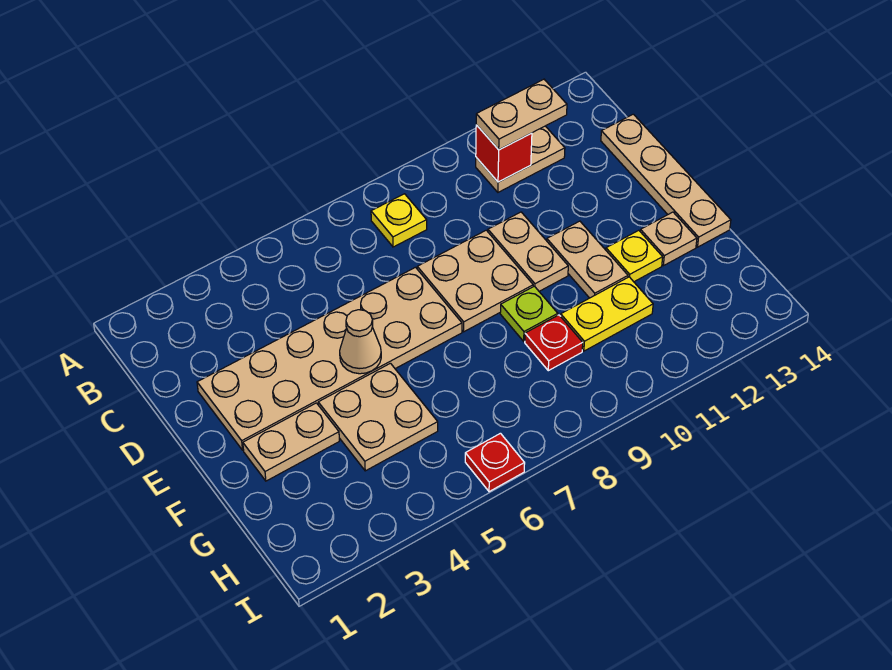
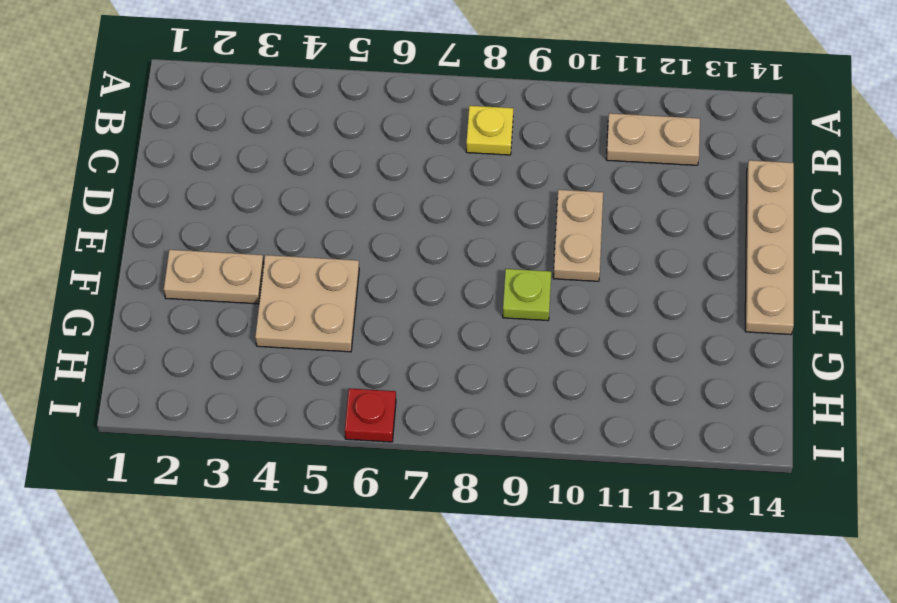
none -> tan plate D2:E7 level 1
none -> tan plate D8:E9 level 1
none -> tan plate E11:F11 level 1

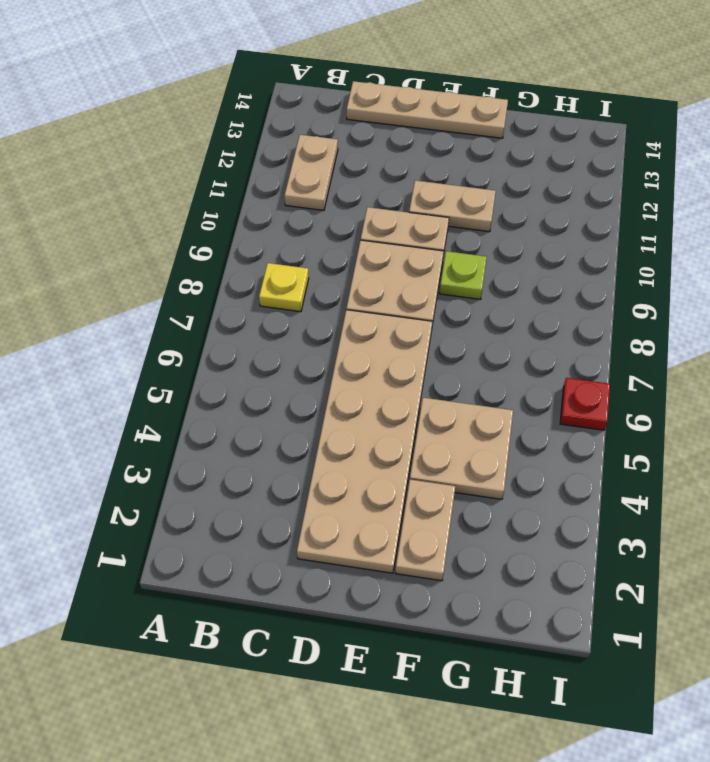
none -> yellow plate F12 level 1
none -> tan plate F13 level 1
none -> red plate G9 level 1

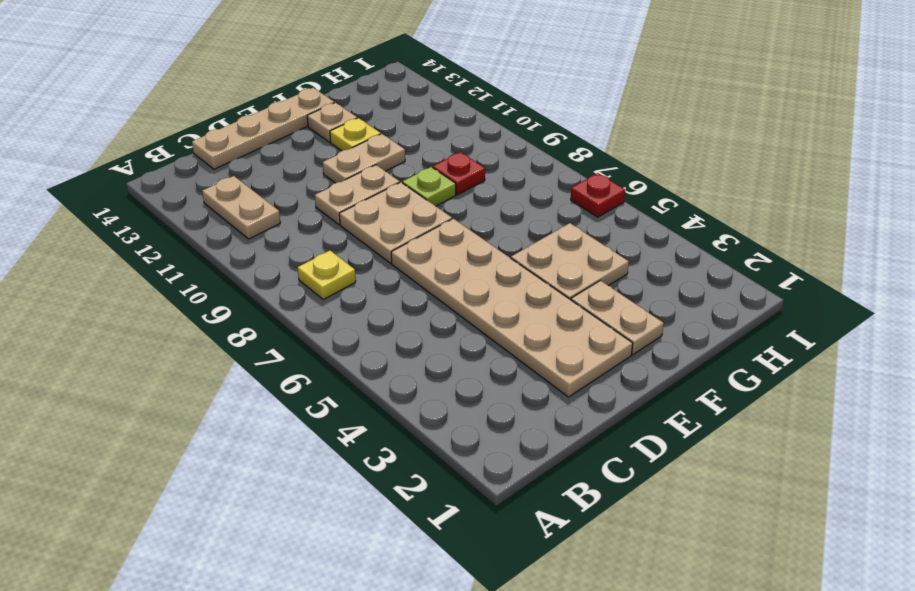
none -> yellow plate G10:G11 level 1
none -> red brick B11 level 2
none -> tan cone E5 level 2

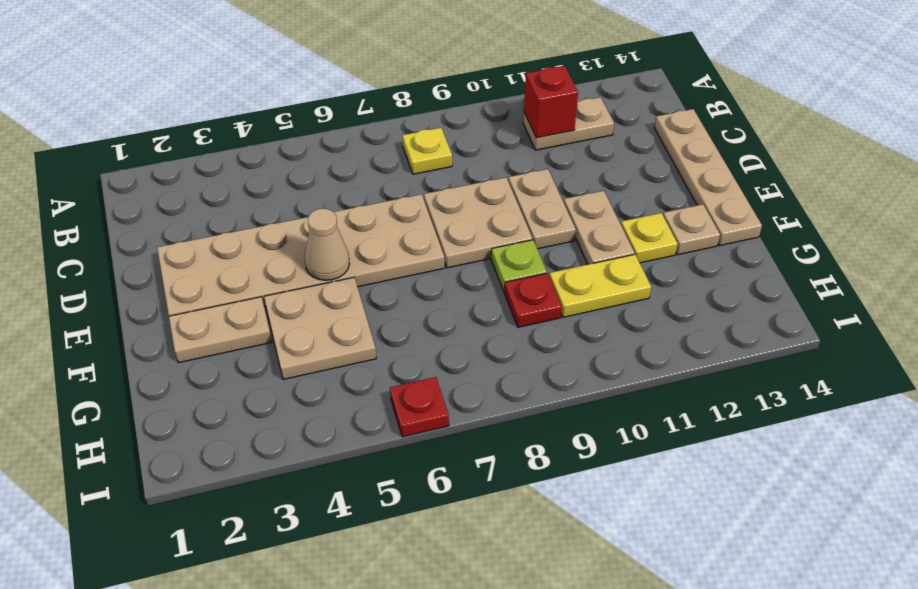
none -> tan plate B11:B12 level 3

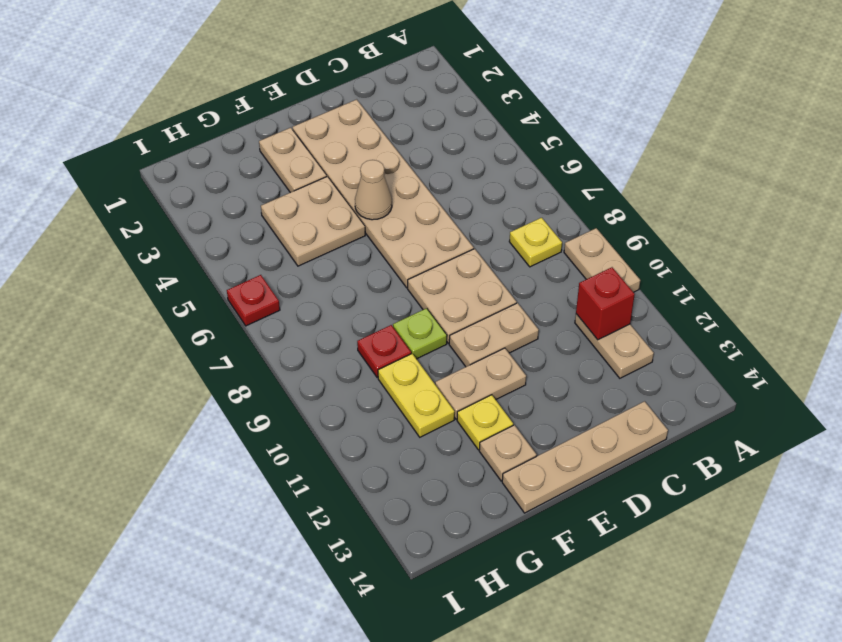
tan plate A9:A10 level 1 -> tan plate B11:B12 level 3

